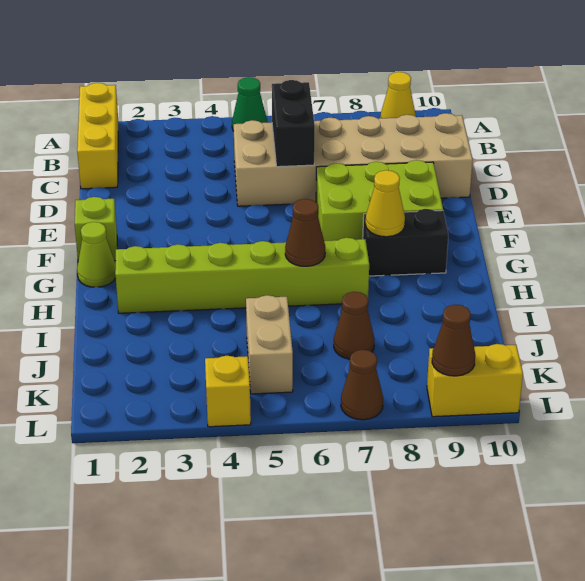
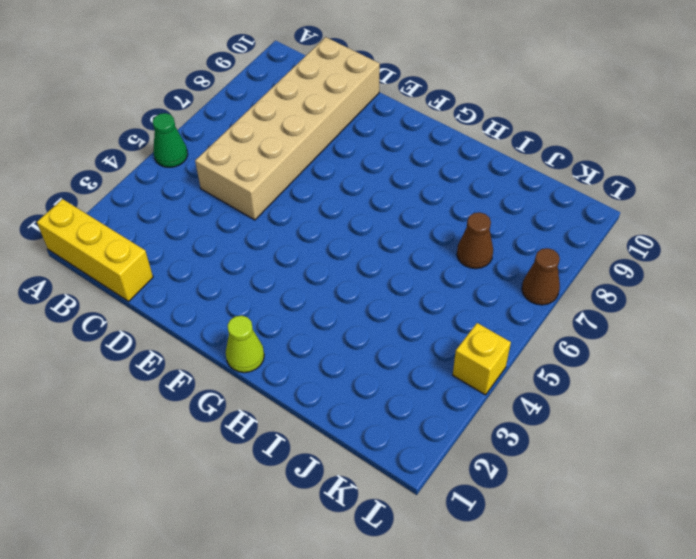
none -> yellow cone A9 level 1
none -> lime brick E7:F9 level 1
none -> lime brick F1 level 1

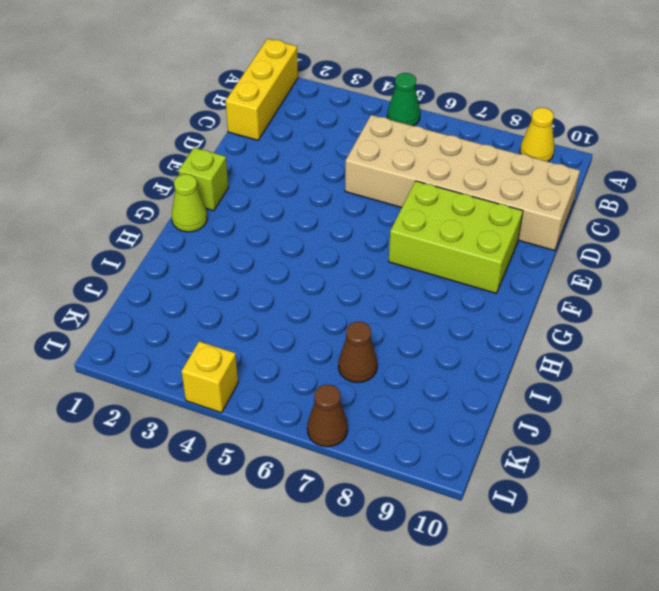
none -> black brick G8:G9 level 1
none -> lime brick H2:H7 level 1
none -> tan brick J5:K5 level 1

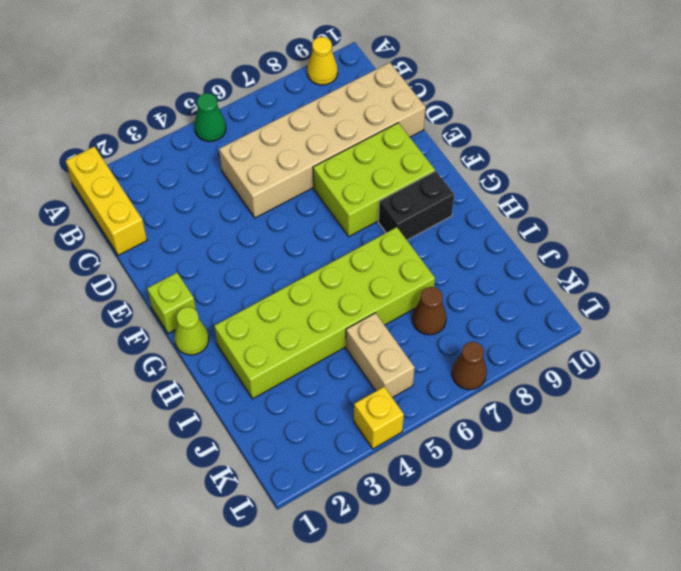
lime brick H2:I7 level 1 -> lime brick H2:H7 level 1
none -> yellow brick L9:L10 level 1
none -> black brick C6:D6 level 2
none -> yellow cone G8 level 2

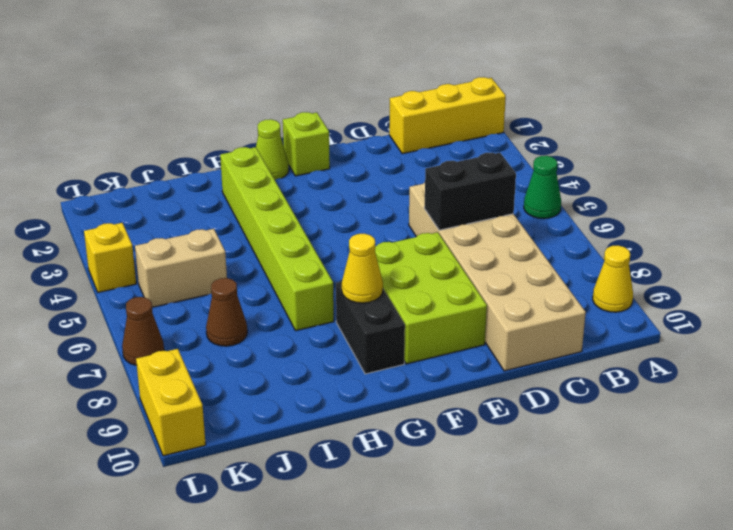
none -> brown cone H6 level 2
none -> brown cone L9 level 2

